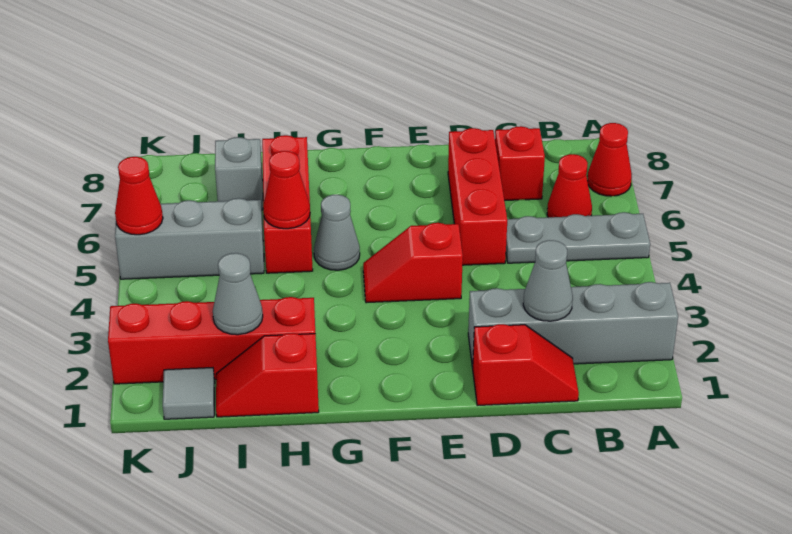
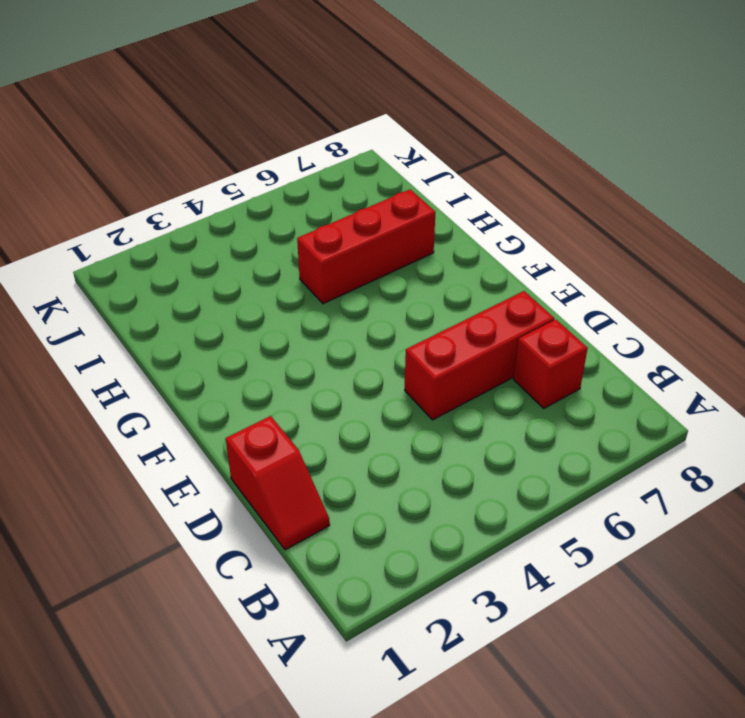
none -> grey brick A2:D2 level 1
none -> grey plate A5:C5 level 1
none -> red cone A7 level 1

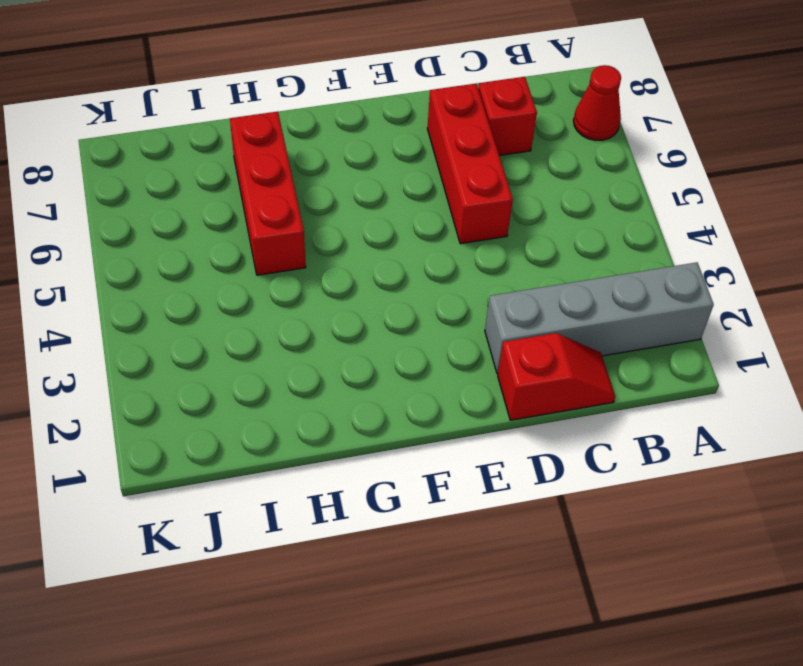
none -> grey plate A5:C5 level 1
none -> red cone B6 level 1
none -> red slope E4:F4 level 1 top E

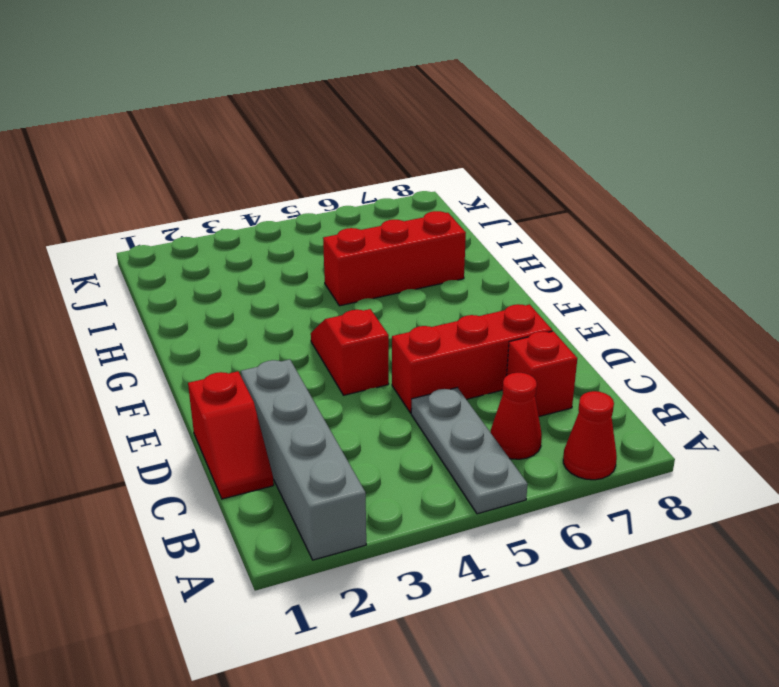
none -> grey cone G5 level 1
none -> red slope H1:I1 level 1 top H
none -> red brick H2:K2 level 1

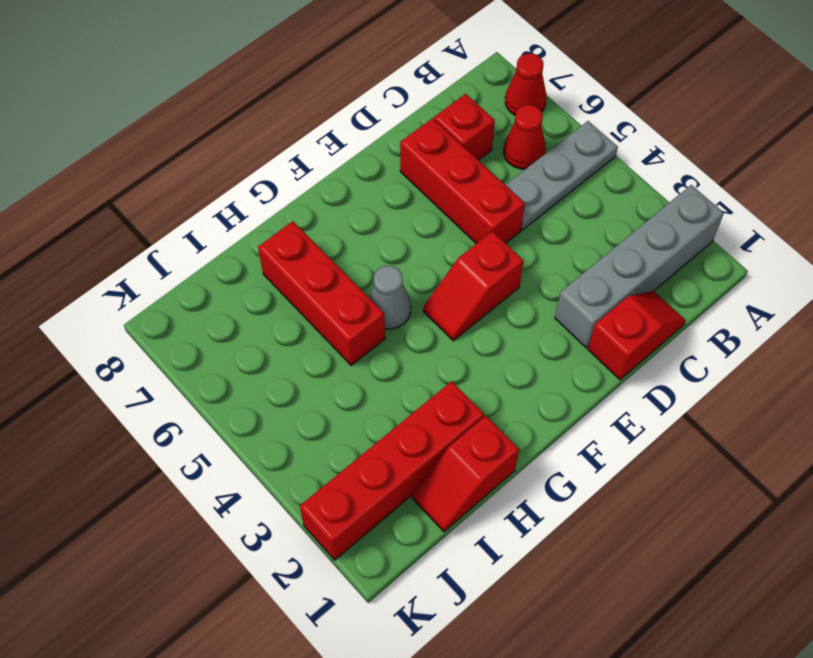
none -> grey brick I5:K5 level 1
none -> grey brick I7 level 1
none -> grey tile J1 level 1

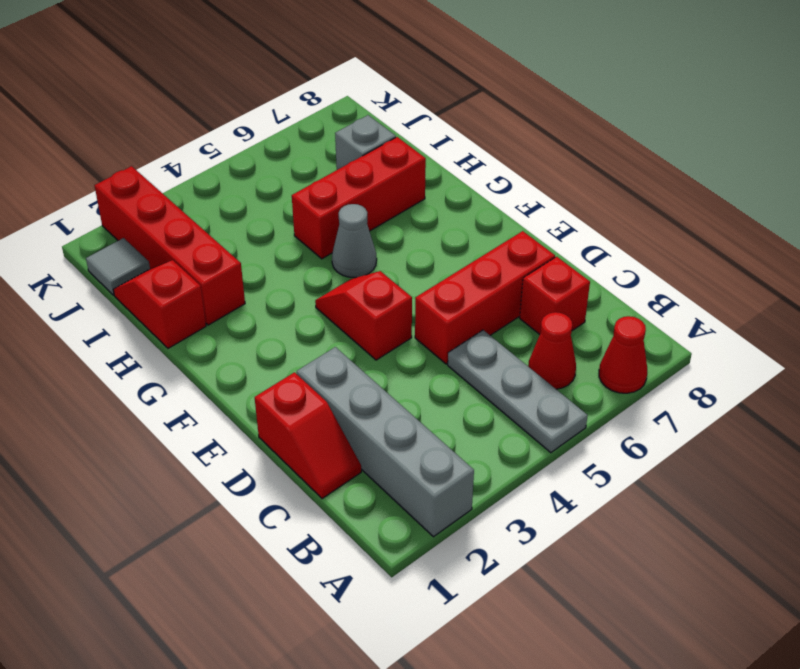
none -> grey brick I5:K5 level 1
none -> grey cone C2 level 2
none -> red cone H5 level 2

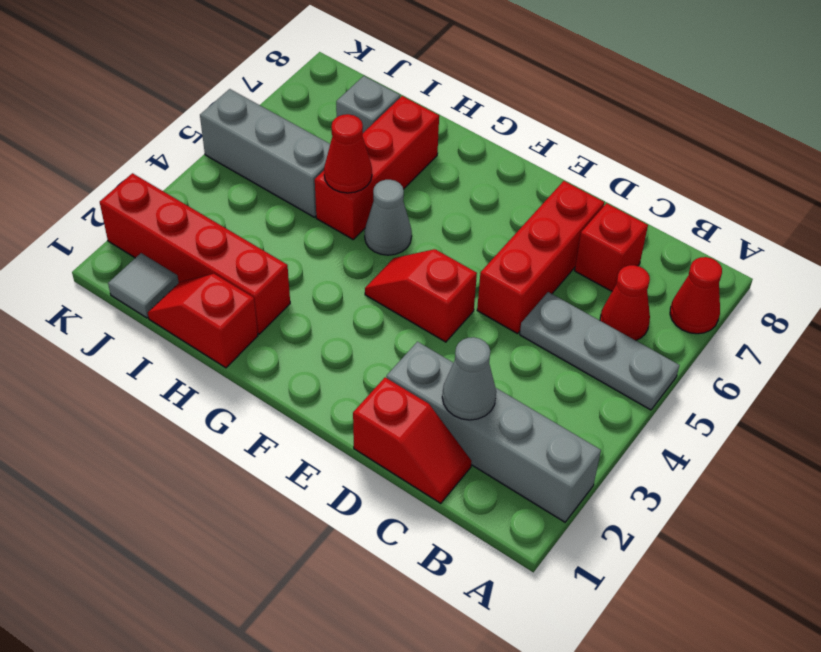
none -> grey cone I2 level 2
none -> red cone K5 level 2

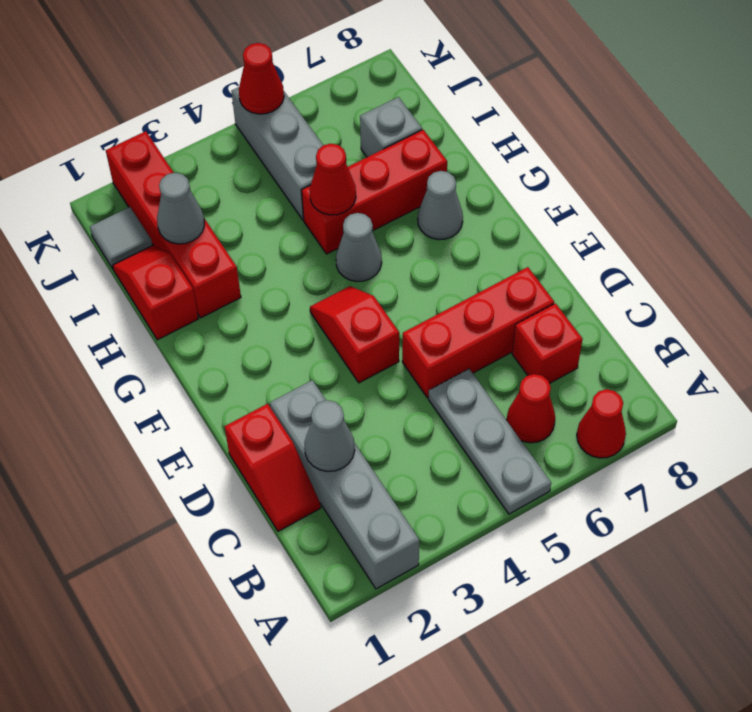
grey cone G7 level 1 -> none

